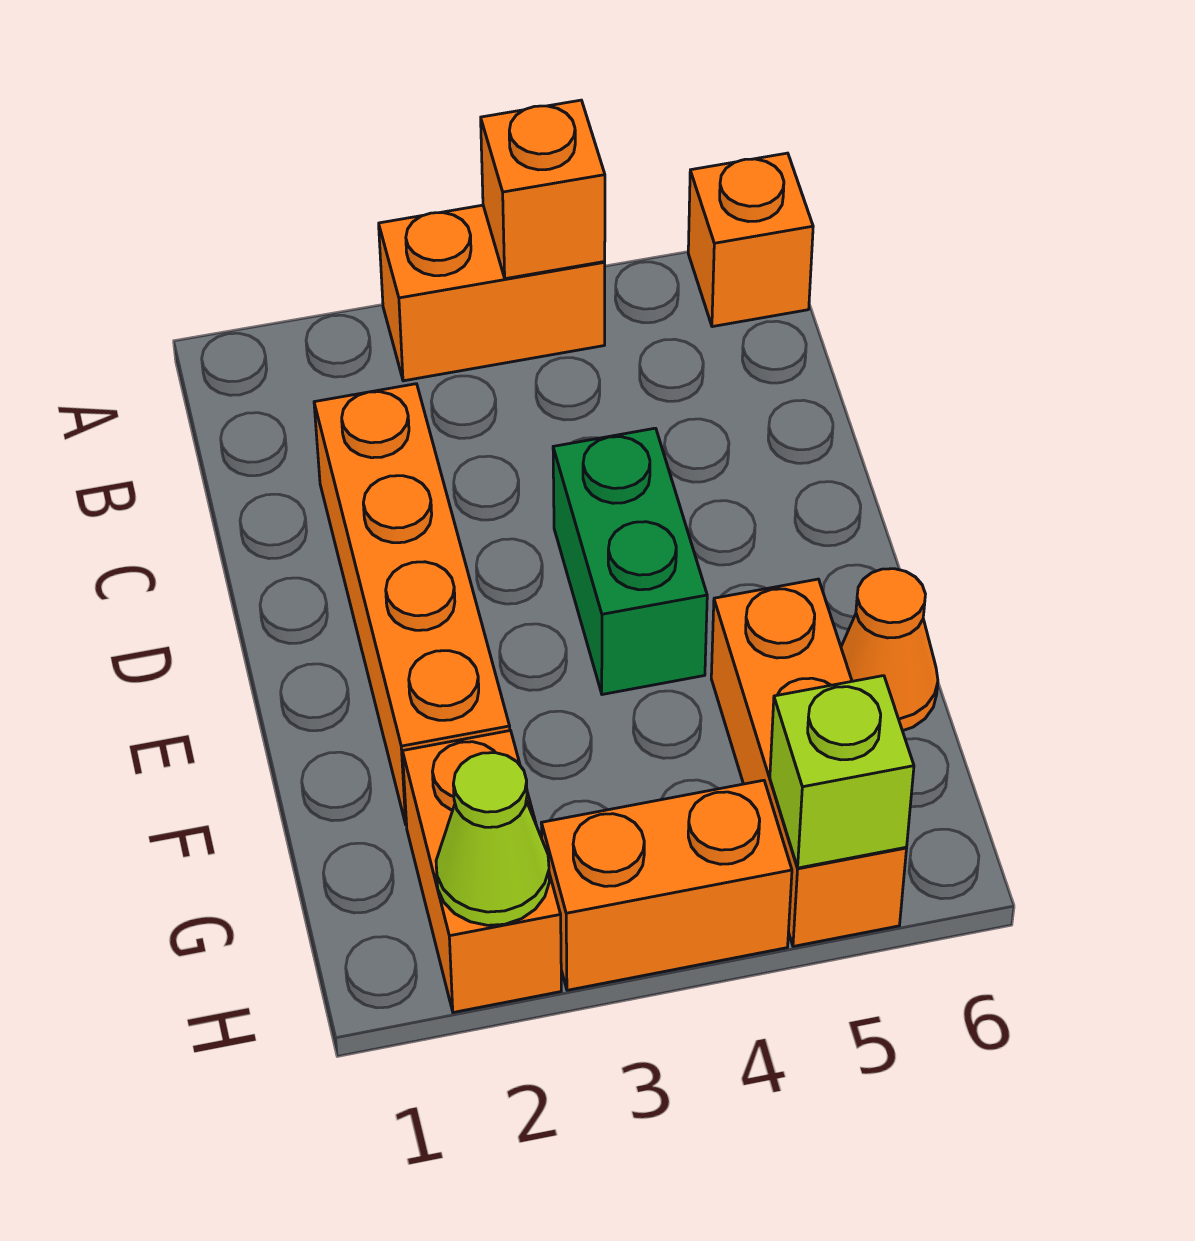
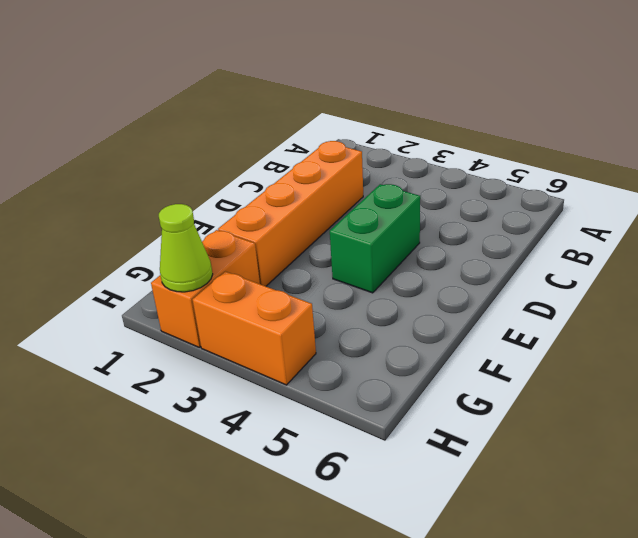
none -> orange brick A3:A4 level 1
none -> orange brick A6 level 1

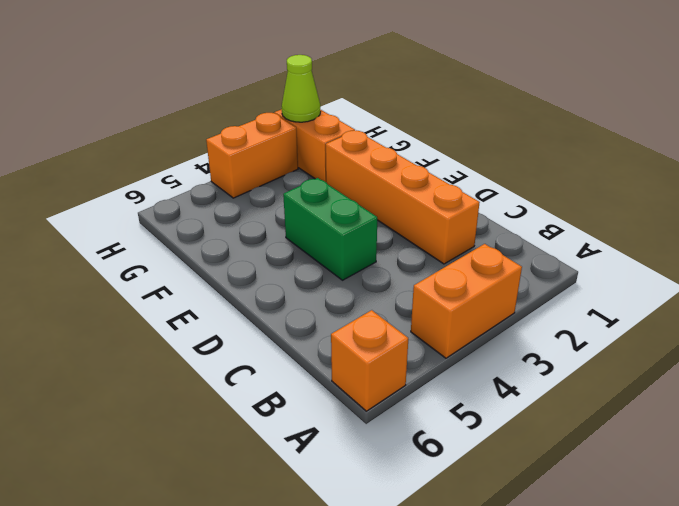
none -> orange brick F5:H5 level 1
none -> orange cone F6 level 1

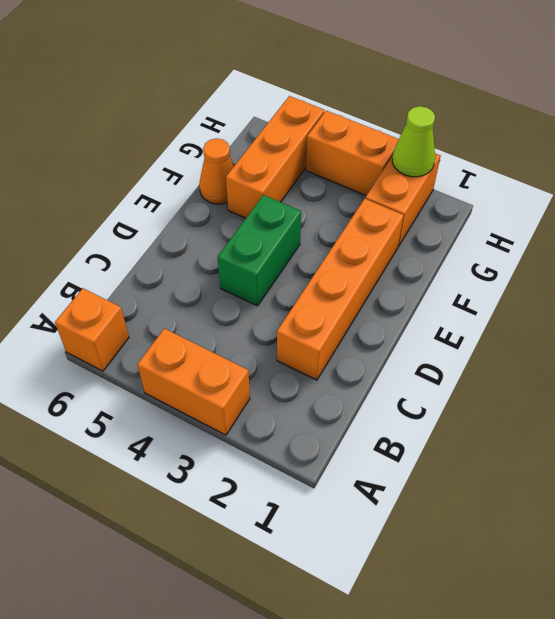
none -> orange brick A4 level 2
none -> lime brick H5 level 2

